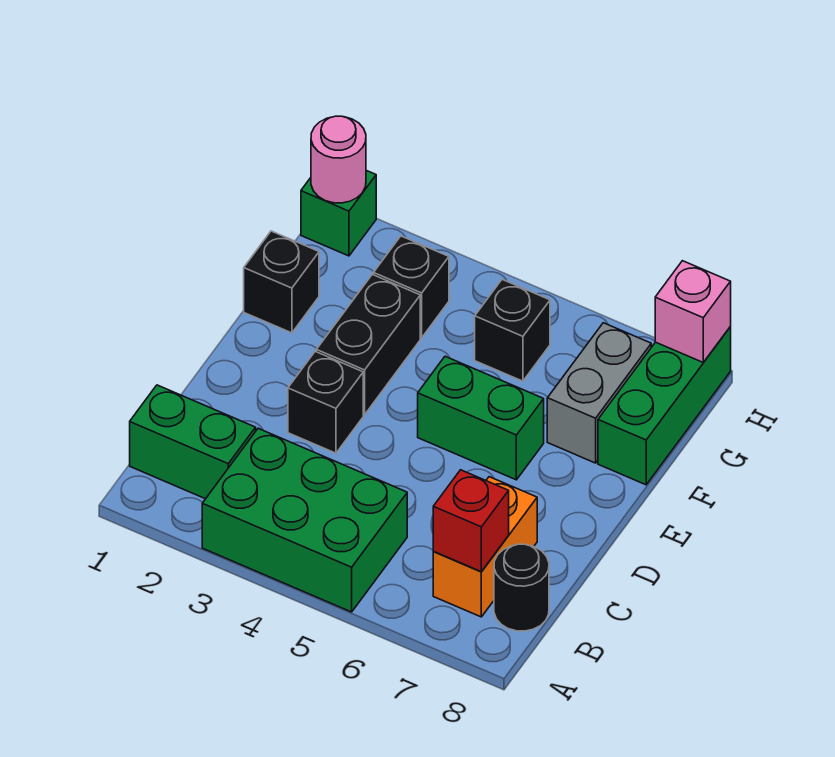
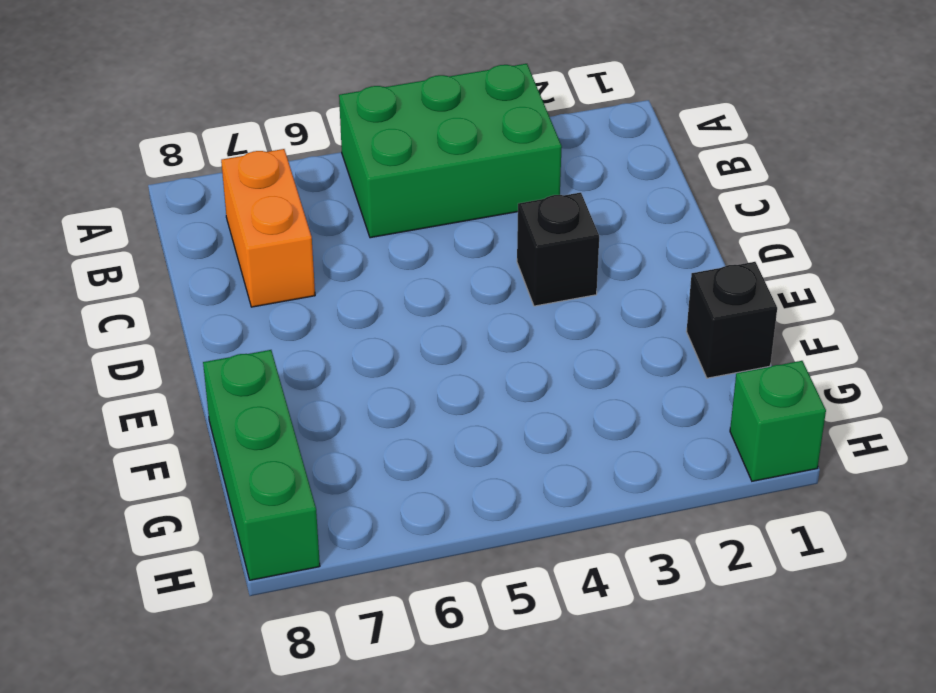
none -> green brick B1:B2 level 1
none -> black round brick B8 level 1
none -> black brick E3:F3 level 1

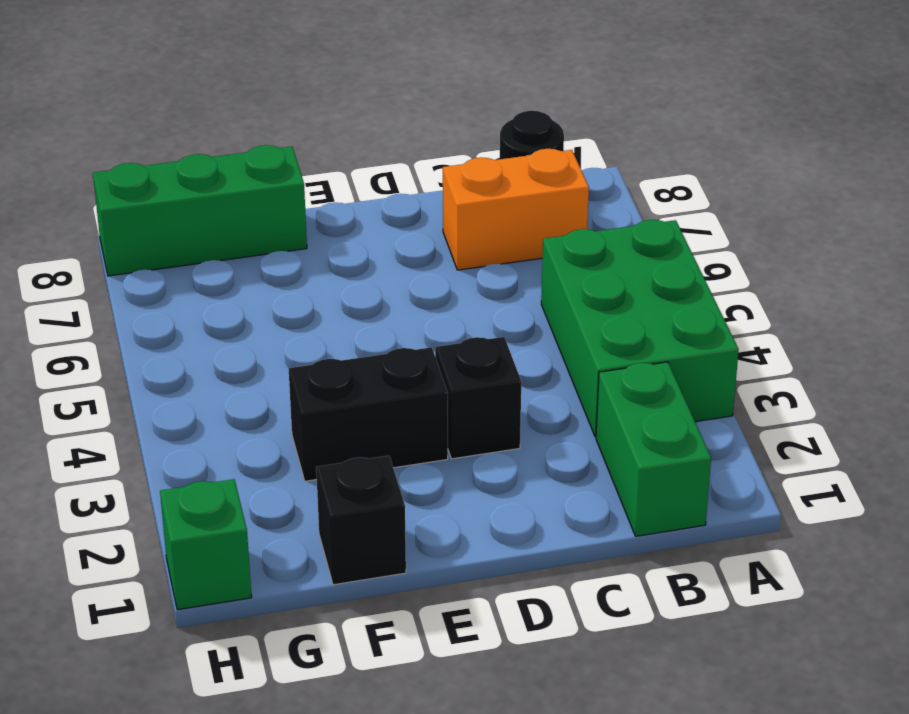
none -> green brick E5:E6 level 1
none -> grey brick F7:G7 level 1
none -> black brick G3 level 1

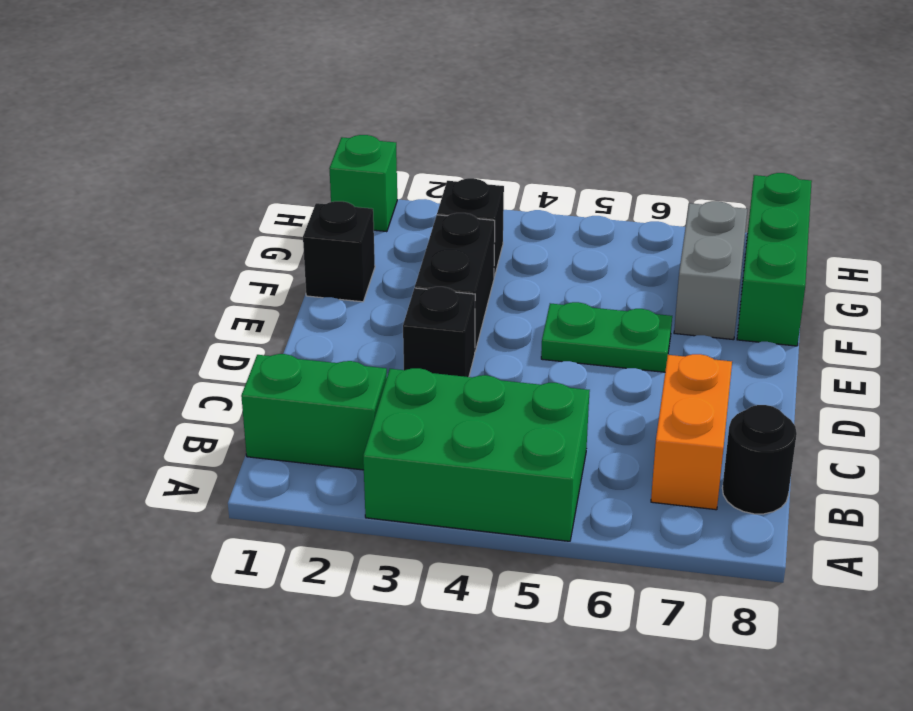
green plate E5:E6 level 1 -> green brick E5:E6 level 1
none -> black brick G5 level 1
none -> red brick B7 level 2
none -> pink round brick H1 level 2

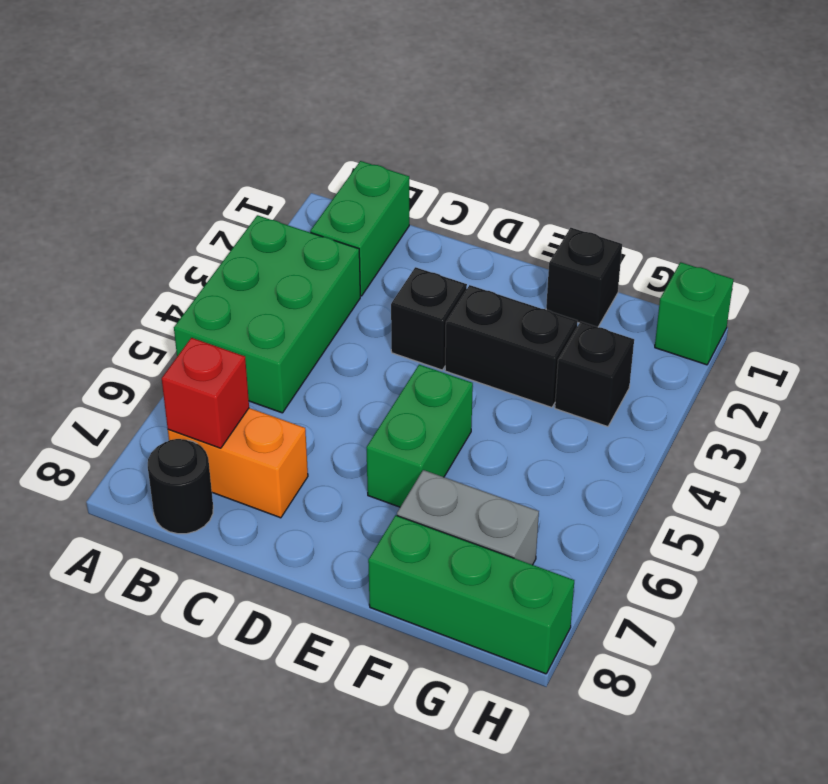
none -> black brick G5 level 1
none -> pink round brick H1 level 2
none -> pink brick H8 level 2

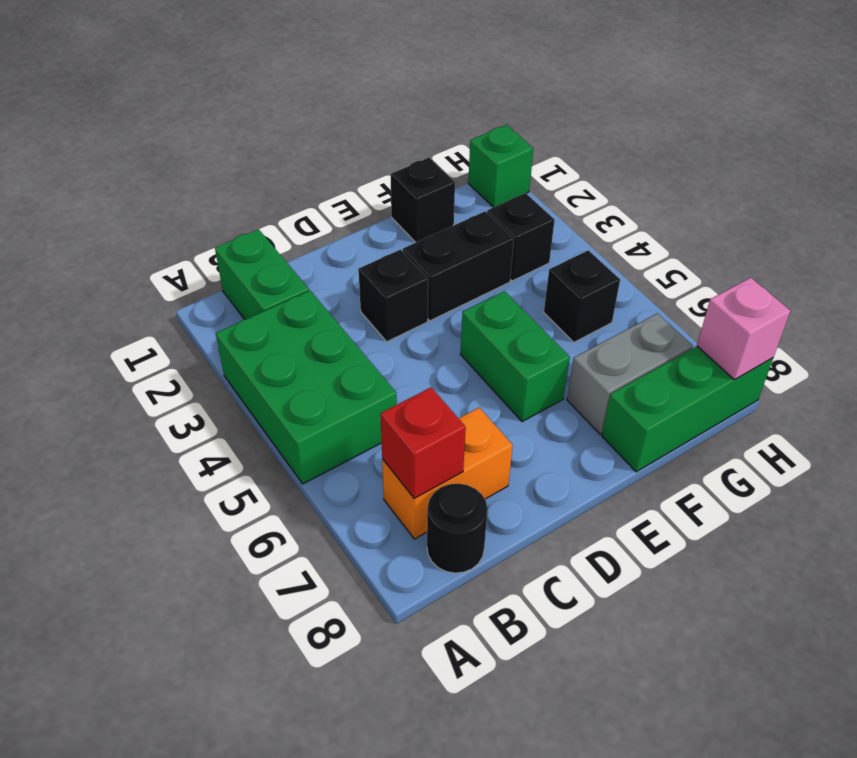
none -> pink round brick H1 level 2

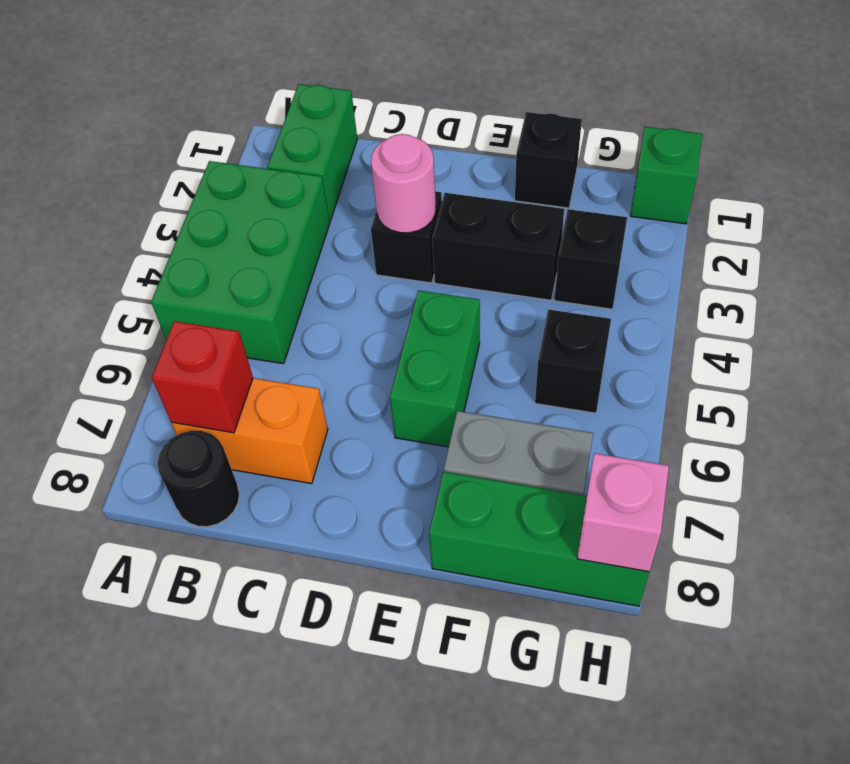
pink round brick D3 level 2 -> pink round brick H1 level 2

